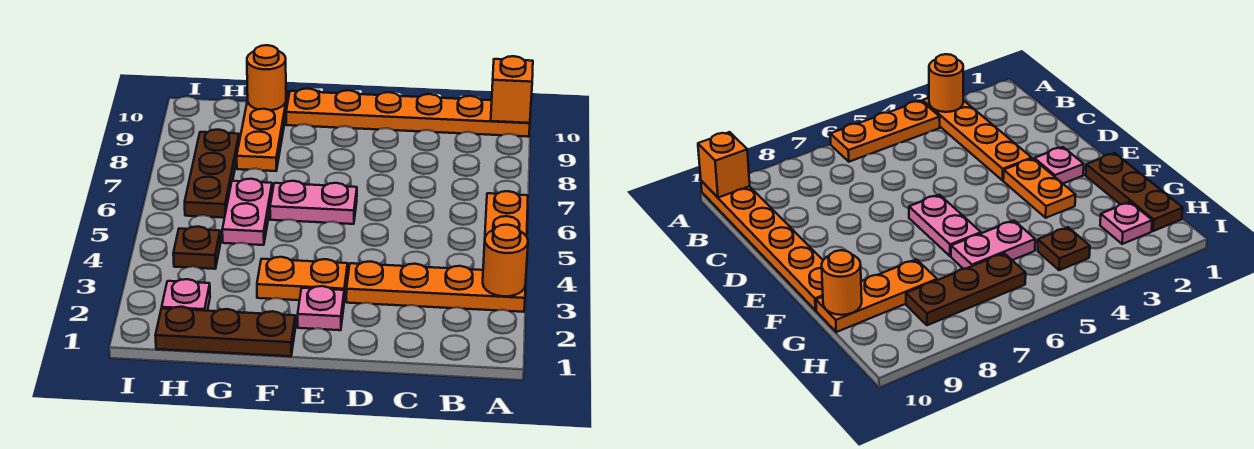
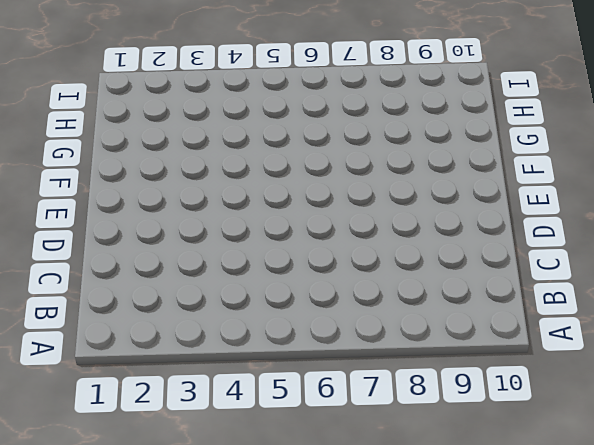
none -> orange plate A3:D3 level 1
none -> orange plate A4:A6 level 1
none -> orange plate A10:F10 level 1

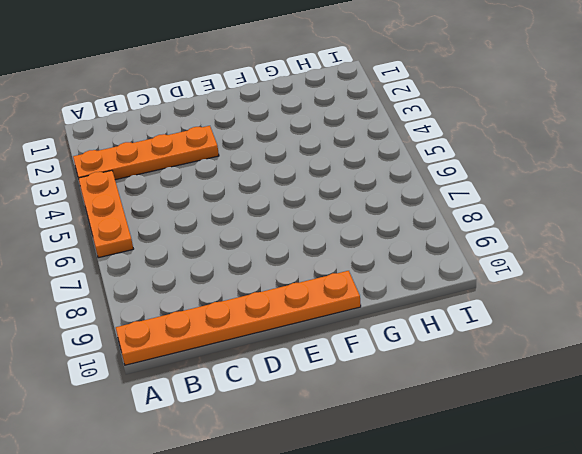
none -> pink plate E2 level 1
none -> orange plate E3:F3 level 1
none -> pink plate E6:F6 level 1

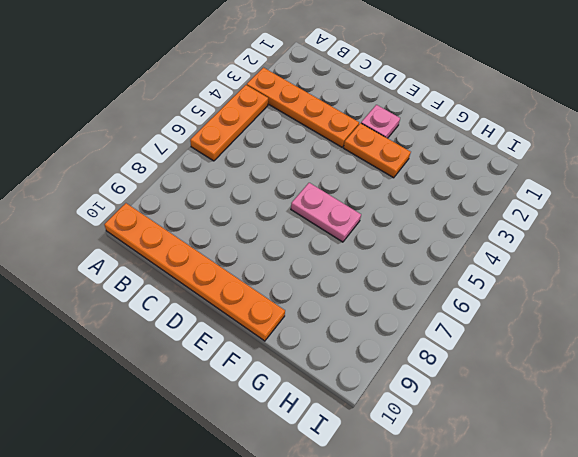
none -> brown plate F1:H1 level 1
none -> pink plate G5:G6 level 1
none -> orange plate G8:G10 level 1

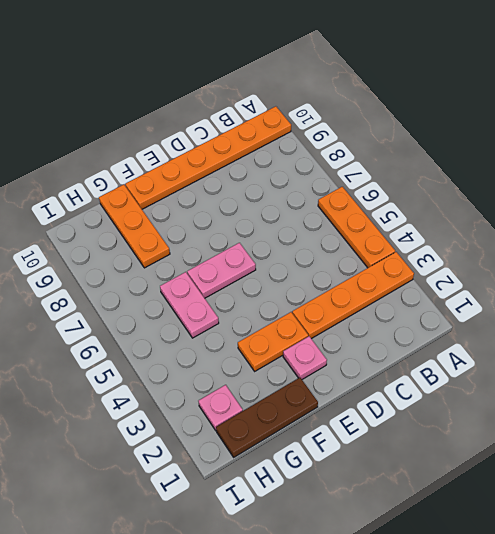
none -> brown plate H4 level 1
none -> brown plate H6:H8 level 1
none -> orange round brick A3 level 2

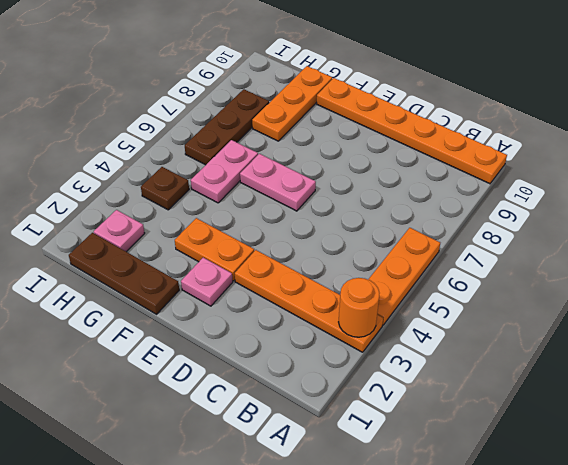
none -> orange brick A10 level 2
none -> orange round brick G10 level 2

